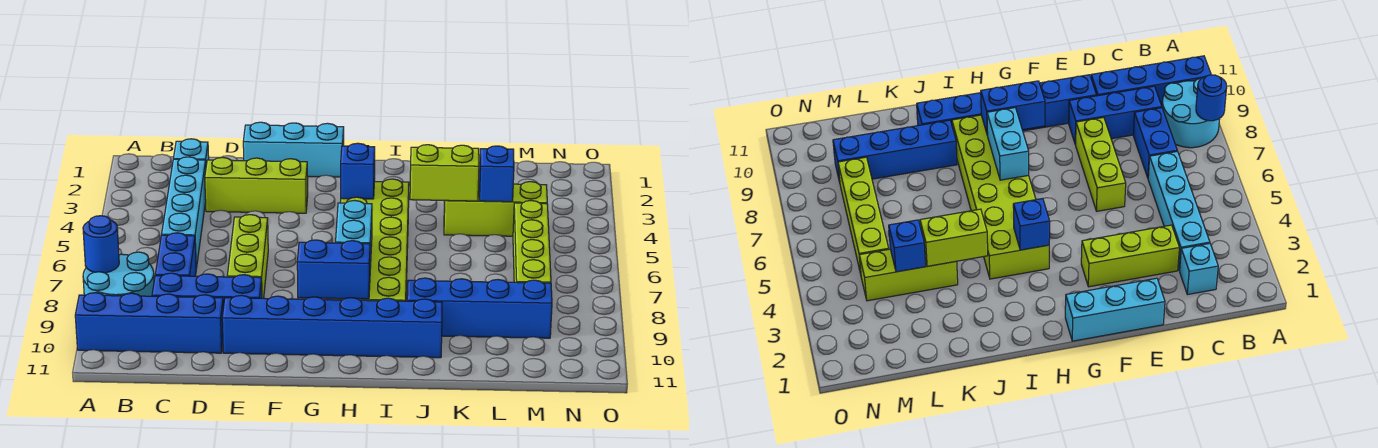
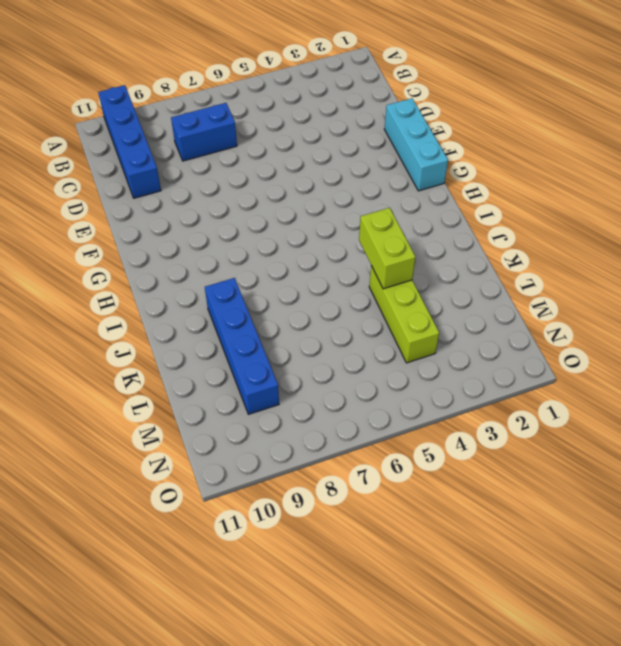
none -> cyan round brick A8:B9 level 1
none -> cyan brick C2 level 1
none -> cyan brick C3:C6 level 1

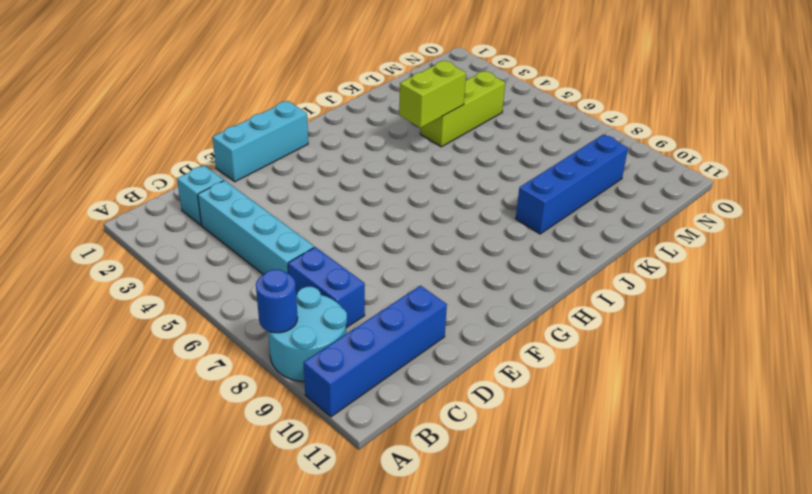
none -> blue brick C9:E9 level 1
none -> lime brick D3:F3 level 1
none -> lime brick E6:E8 level 1

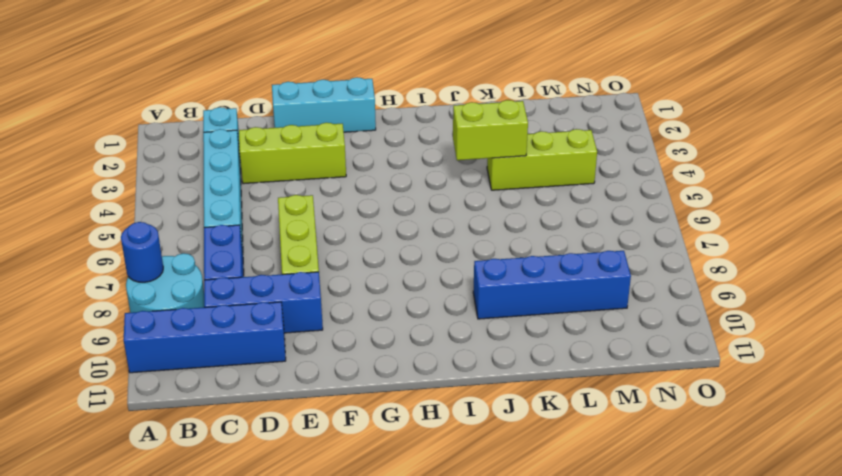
none -> blue brick E10:J10 level 1
none -> lime brick H4:I9 level 1
none -> lime brick M5:M8 level 1

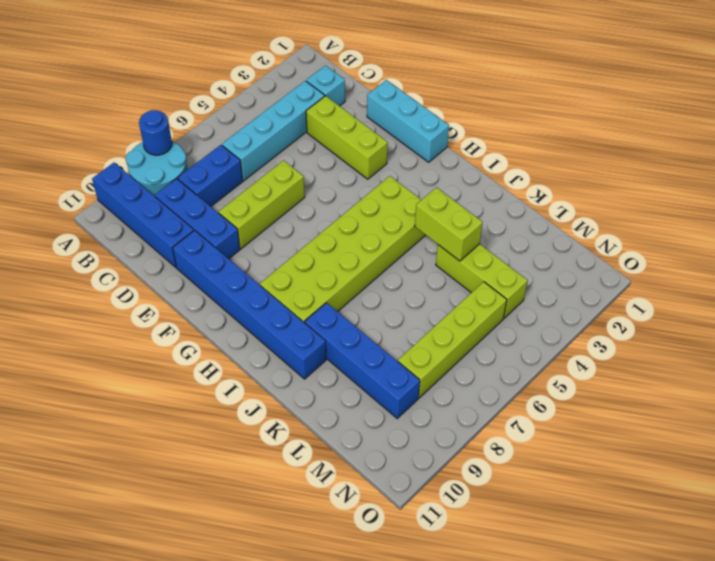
none -> blue brick G9:H9 level 2
none -> blue brick H4 level 2
none -> cyan brick H7:H8 level 2

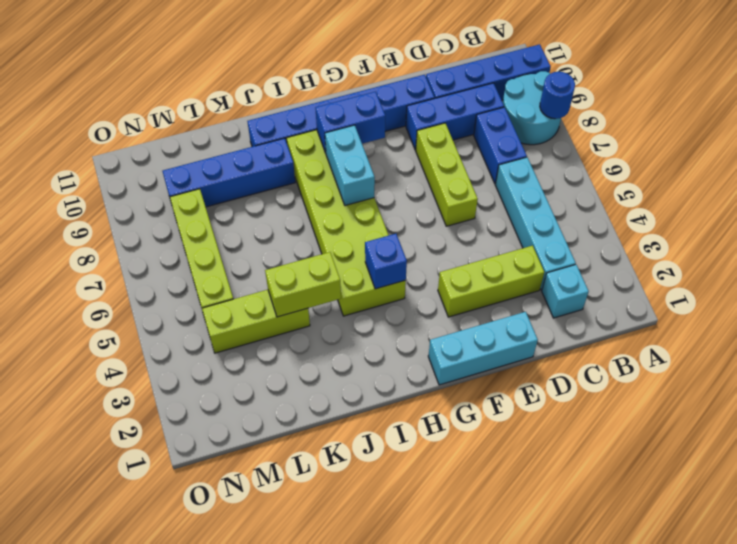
none -> blue brick L4 level 2

